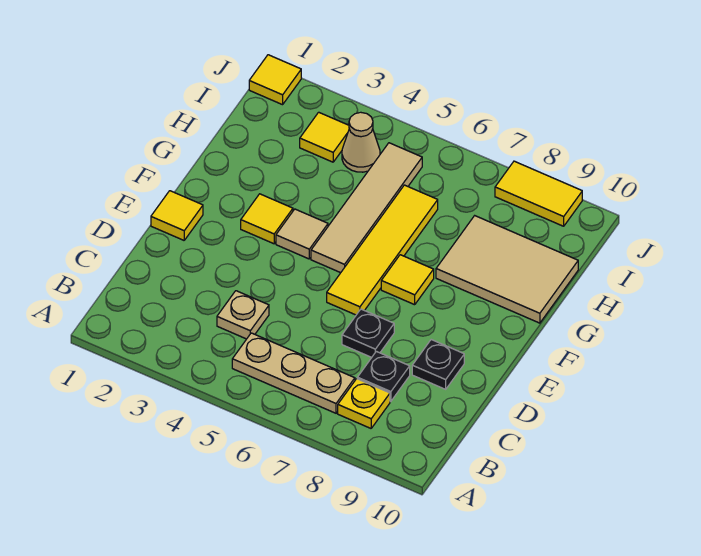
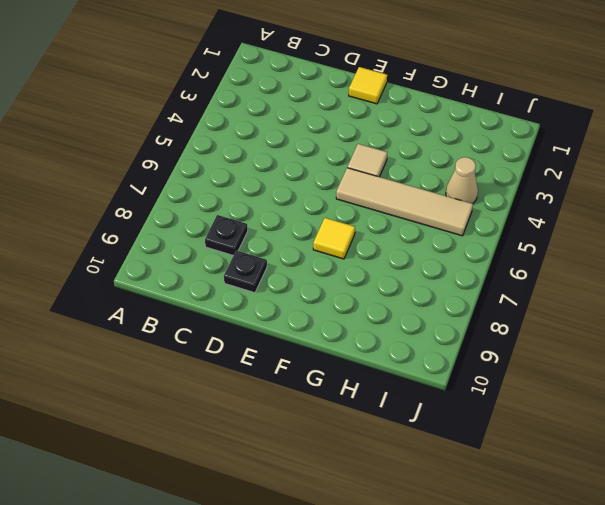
none -> tan plate B5:B7 level 1
none -> yellow plate B8 level 1
none -> tan plate C4 level 1

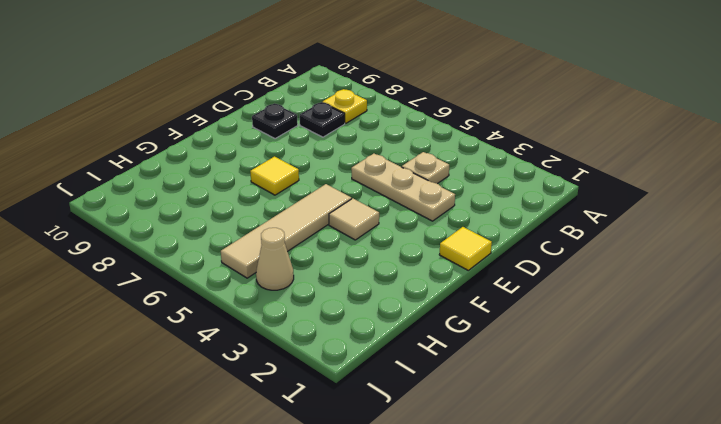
tan plate D3:D5 level 1 -> tan plate B5:B7 level 1
none -> black plate D7 level 1
none -> yellow tile E6:H6 level 1
none -> yellow tile F3 level 1

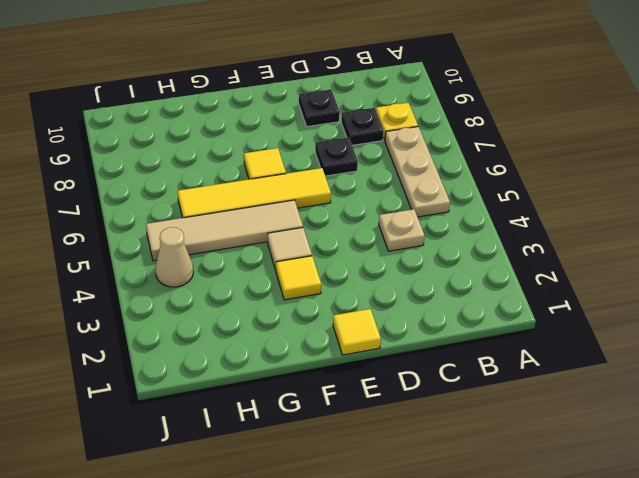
none -> tan tile G8:H10 level 1
none -> yellow tile I3 level 1
none -> yellow tile J1 level 1

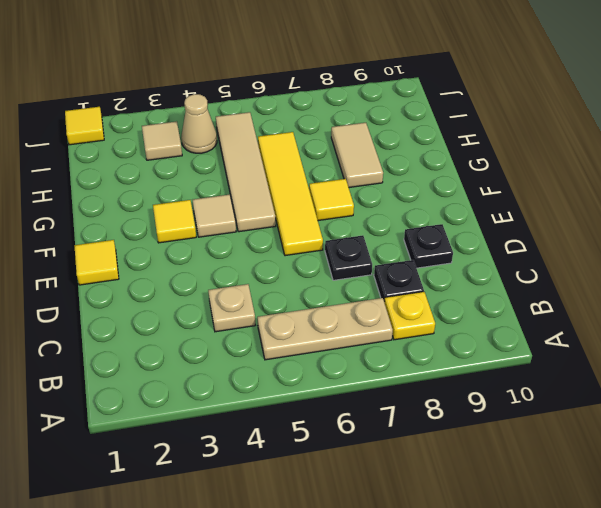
tan tile G8:H8 level 1 -> tan tile G8:H10 level 1
tan tile I3 level 1 -> yellow tile I3 level 1
none -> yellow tile J8:J9 level 1

